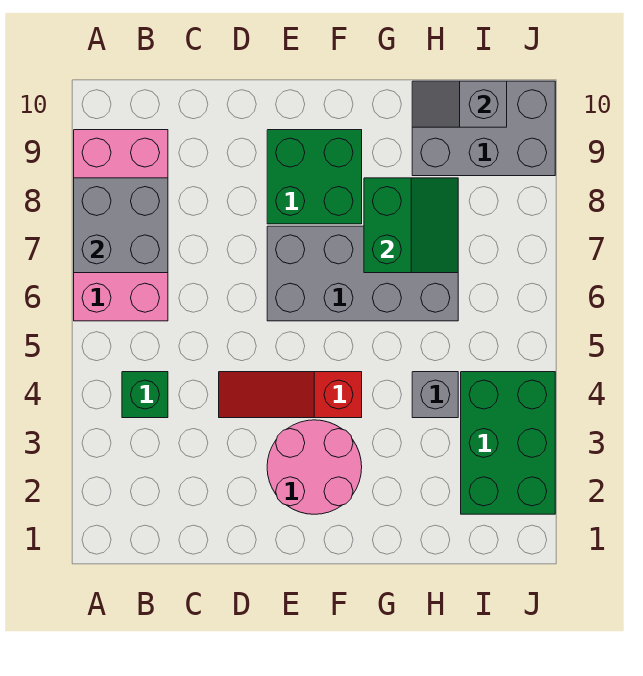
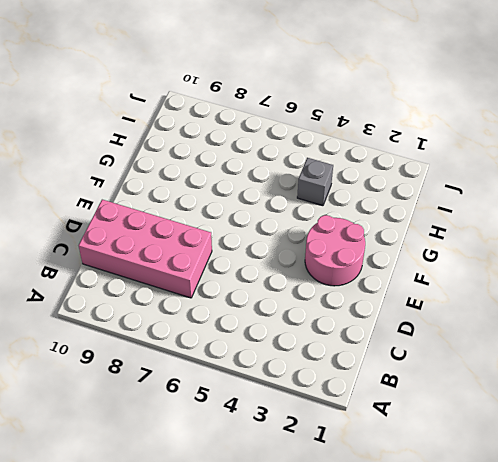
pink brick C7:D10 level 1 -> pink brick A6:B9 level 1
none -> green brick B4 level 1
none -> red slope D4:F4 level 1 top F
none -> grey brick E6:H7 level 1

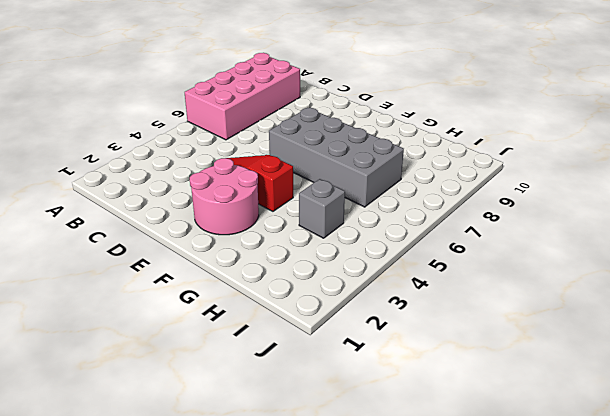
none -> green brick B4 level 1
none -> green brick E8:F9 level 1
none -> grey brick H9:J10 level 1

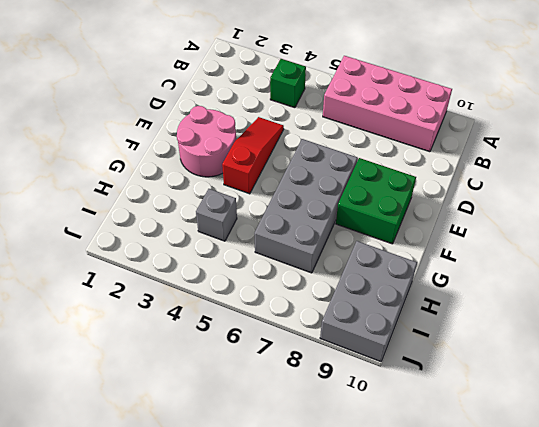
none -> green brick I2:J4 level 1
none -> grey brick A7:B8 level 2
none -> green slope G7:H8 level 2 top G

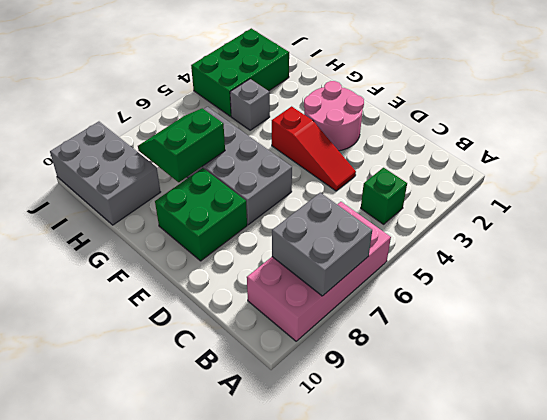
none -> grey slope H10:I10 level 2 top I

